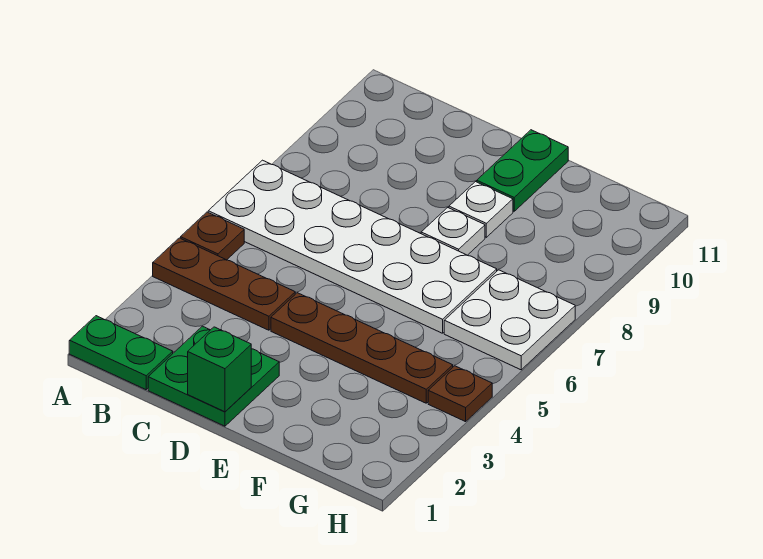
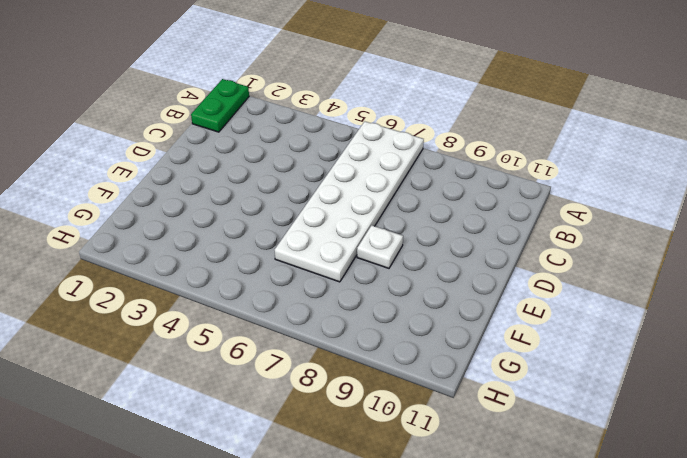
none -> brown plate A4:C4 level 1
none -> brown plate A5 level 1
none -> green plate C1:D2 level 1

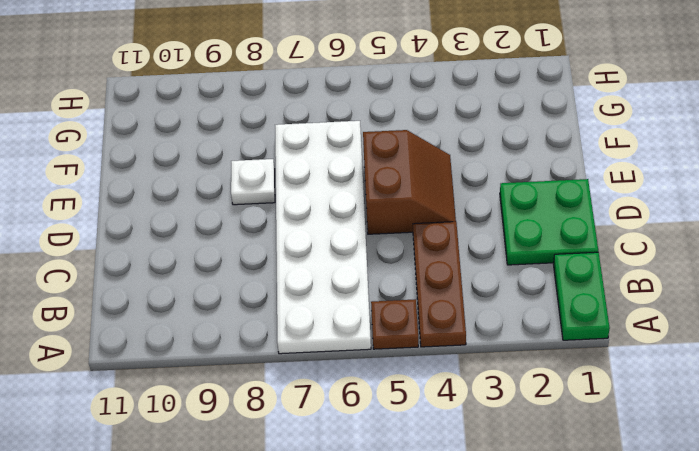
brown slope D4:E5 level 1 top 5 -> brown plate D4:G4 level 1
none -> white plate E9 level 1
none -> green plate E10:E11 level 1
none -> white plate G6:H7 level 1

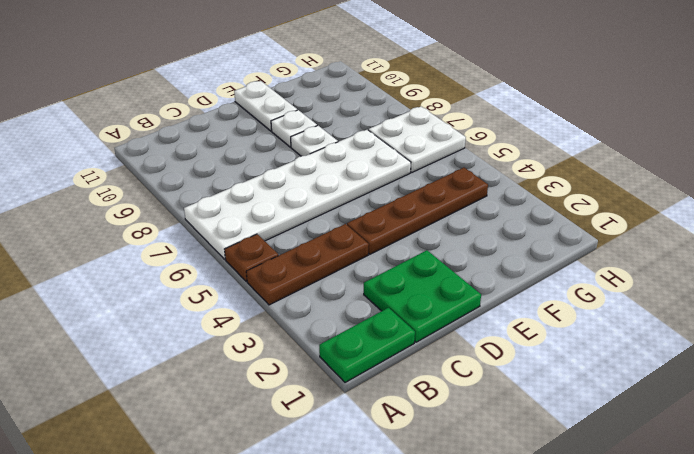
white plate E10:E11 level 1 -> green plate E10:E11 level 1
none -> brown plate H4 level 1
none -> green brick D1 level 2

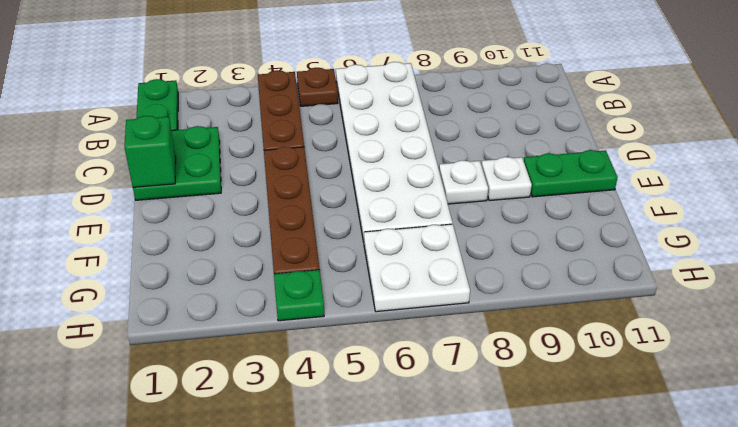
green plate H4 level 1 -> brown plate H4 level 1

